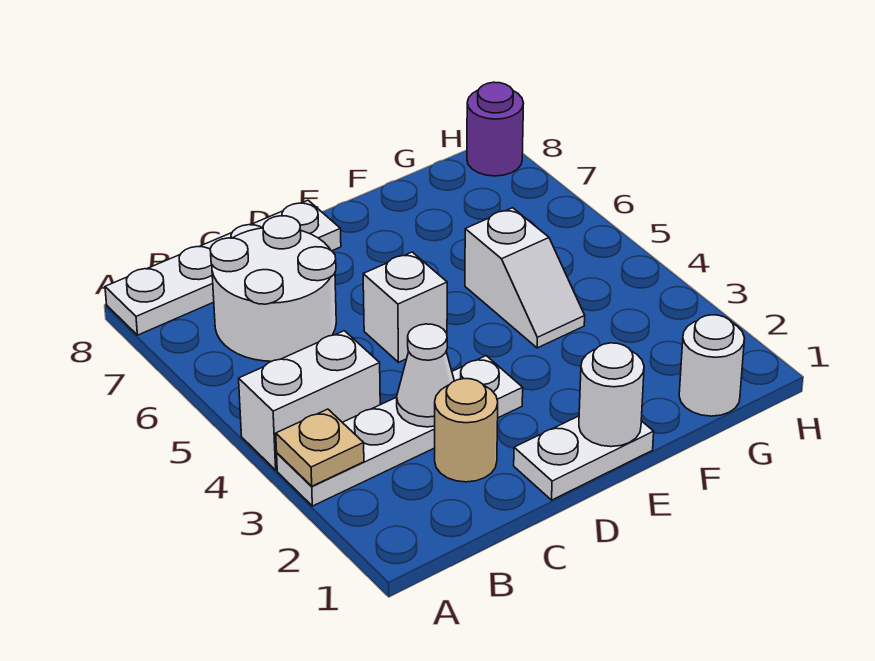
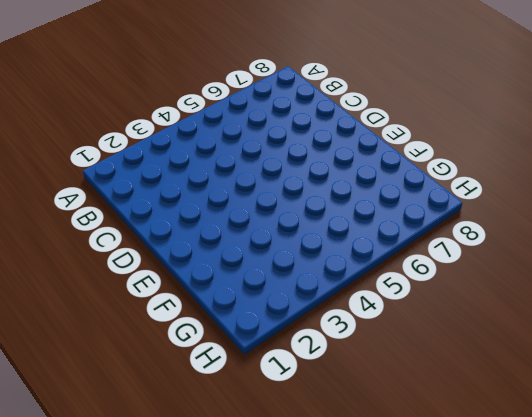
none -> white plate A3:D3 level 1
none -> white brick A4:B4 level 1
none -> white plate A8:D8 level 1

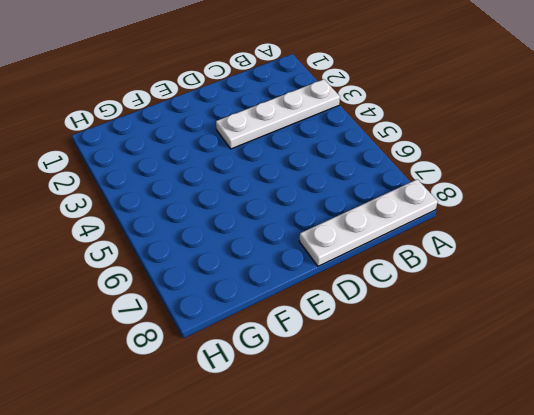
none -> white brick A4:B4 level 1
none -> white round brick B6:C7 level 1
none -> tan round brick C2 level 1

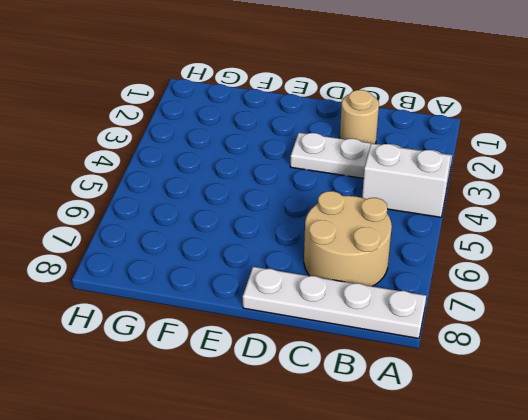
tan round brick B6:C7 level 1 -> white round brick B6:C7 level 1
none -> white plate D1:E1 level 1
none -> white brick D5 level 1
none -> white slope F4:F5 level 1 top 5

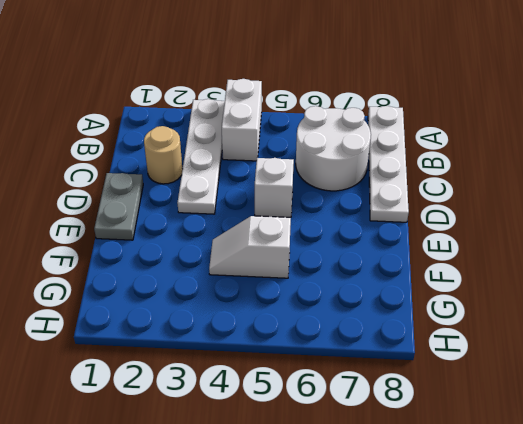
grey plate D1:E1 level 1 -> white plate D1:E1 level 1
none -> white round brick G1 level 1
none -> purple round brick H8 level 1
none -> tan plate A3 level 2

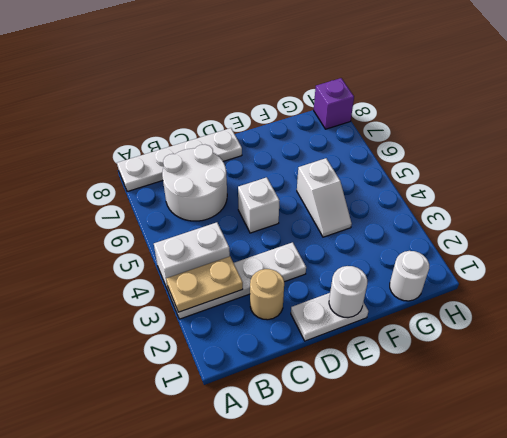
tan plate A3:B3 level 2 -> tan plate A3 level 2
purple brick H8 level 1 -> purple round brick H8 level 1
none -> white cone C3 level 2

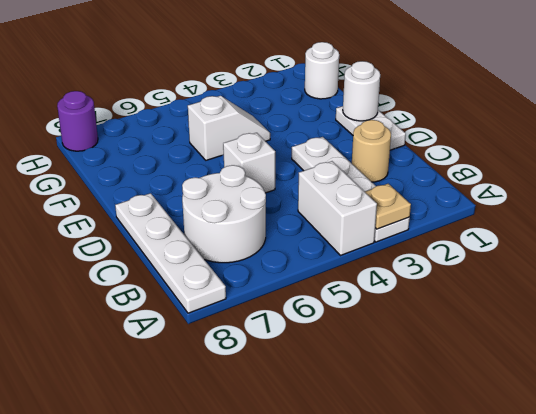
none -> white cone C3 level 2

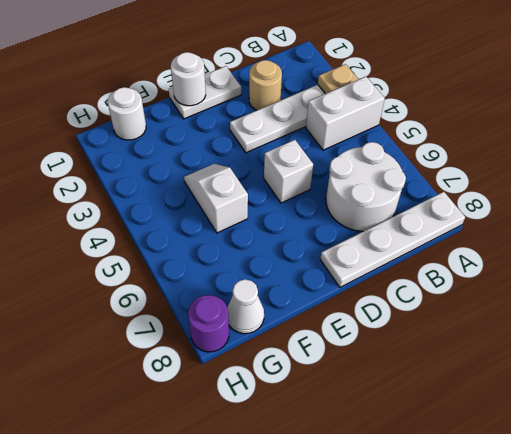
white cone G8 level 1 -> white cone C3 level 2

